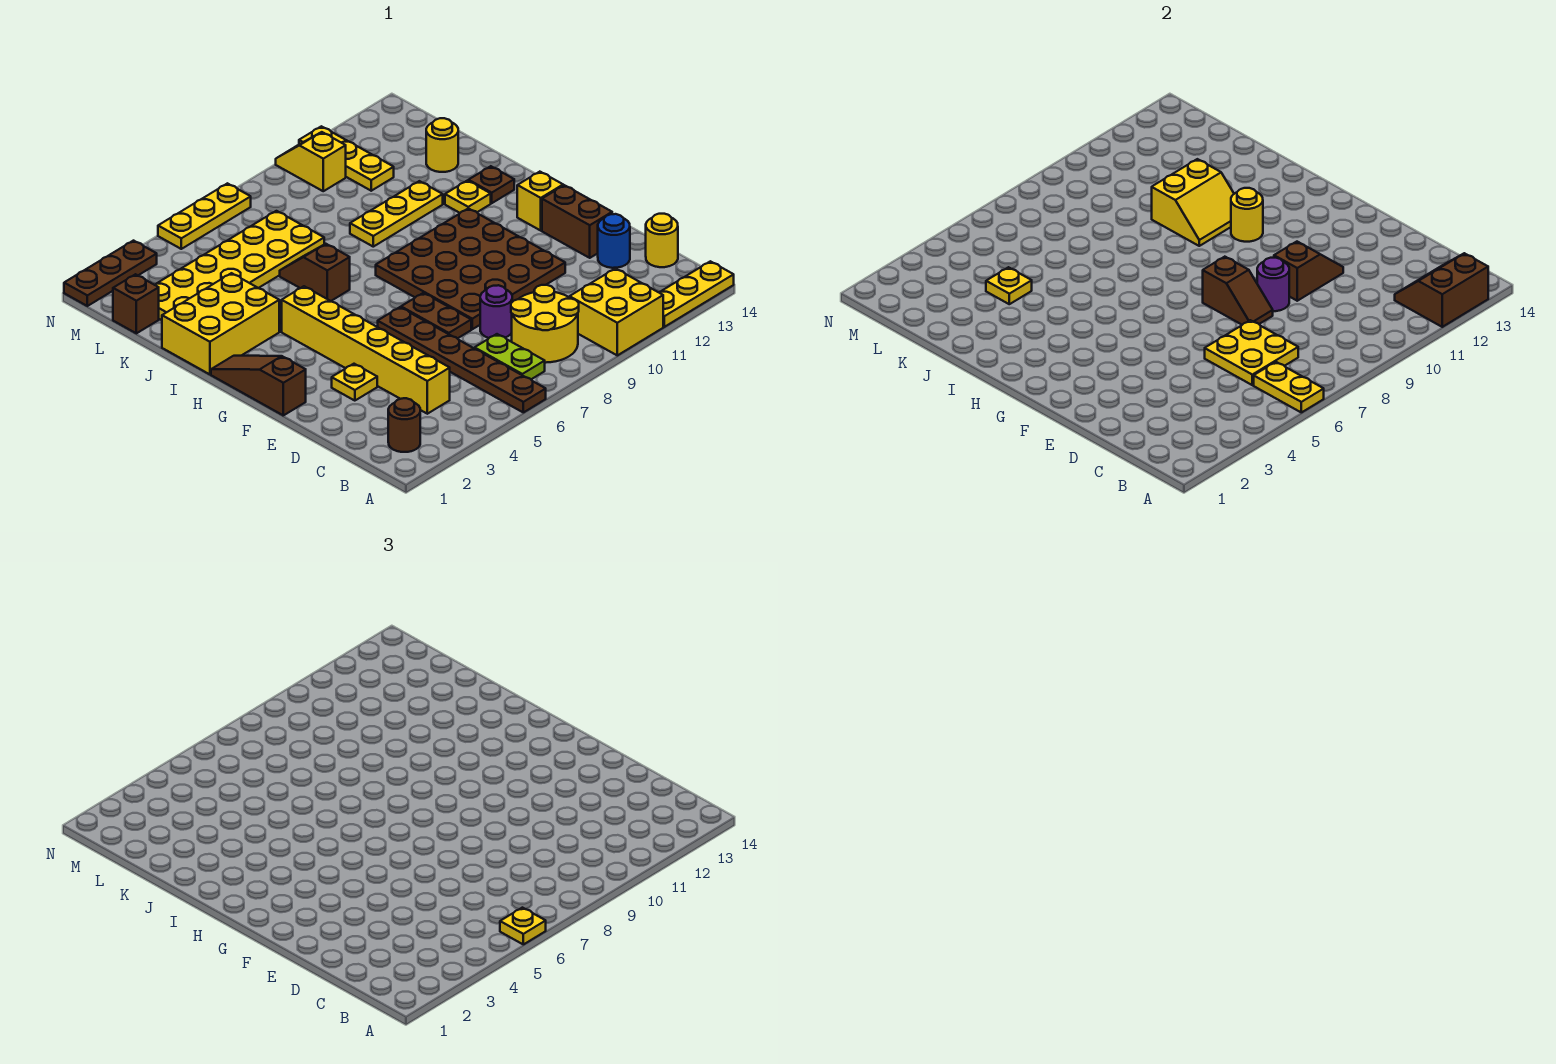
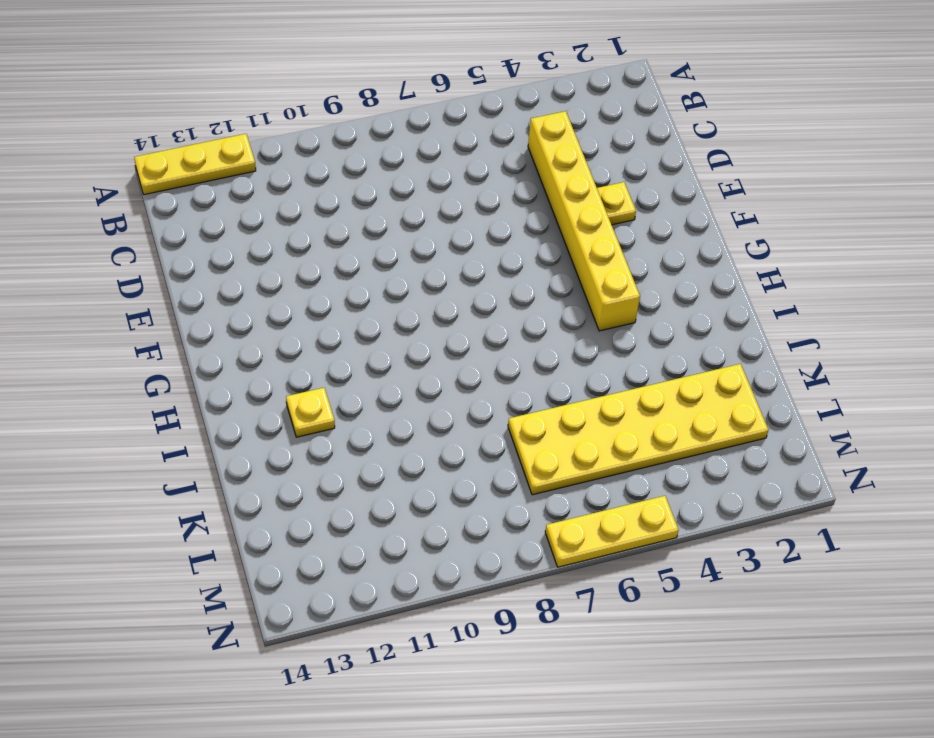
none -> brown plate A6:F6 level 1
none -> yellow brick A10:B11 level 1
none -> brown round brick B2 level 1
none -> lime plate B7:C7 level 1

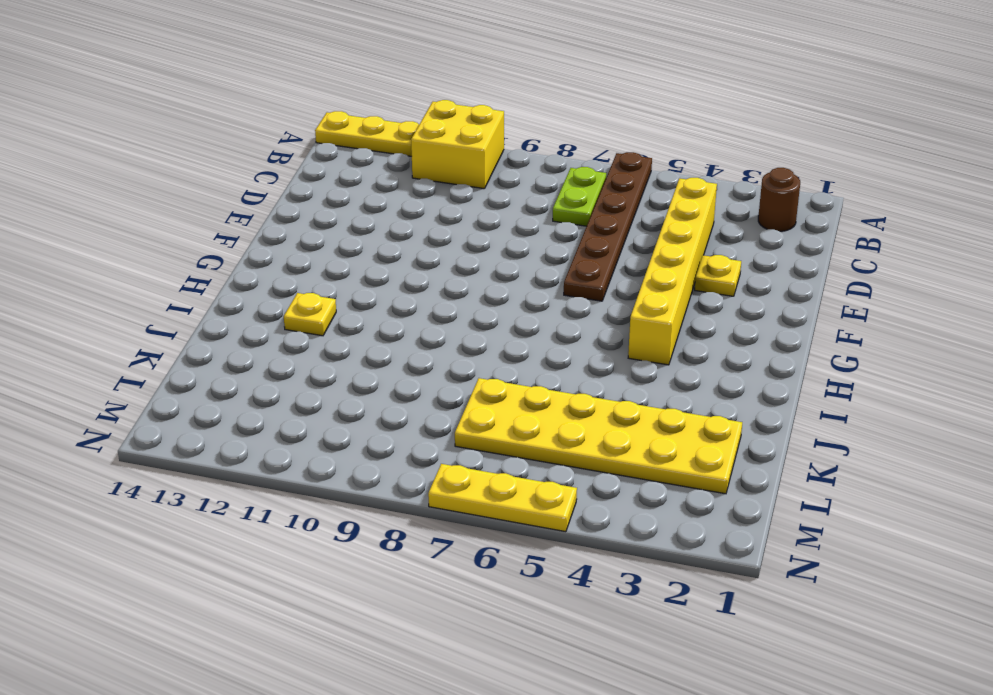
none -> yellow round brick B8:C9 level 1
none -> yellow round brick C14 level 1
none -> purple round brick D8 level 1
none -> blue round brick D13 level 1

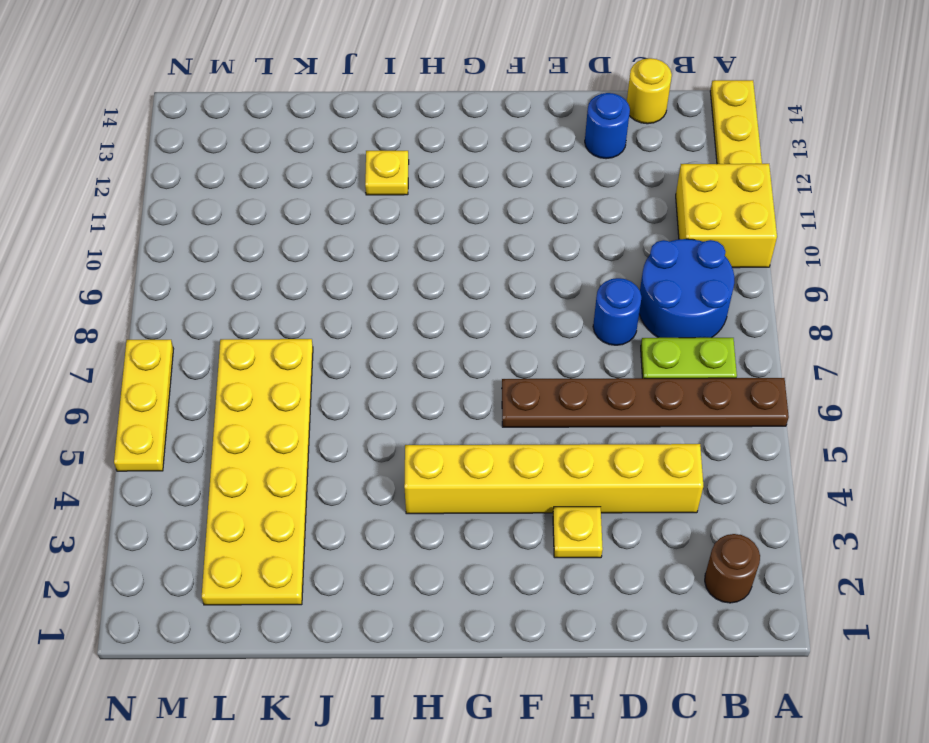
blue round brick B8:C9 level 1 -> yellow round brick B8:C9 level 1
blue round brick D8 level 1 -> purple round brick D8 level 1
none -> brown plate E7:F7 level 1
none -> brown plate E8:H11 level 1
none -> brown brick E13:F13 level 1
none -> brown slope F1:H1 level 1 top F

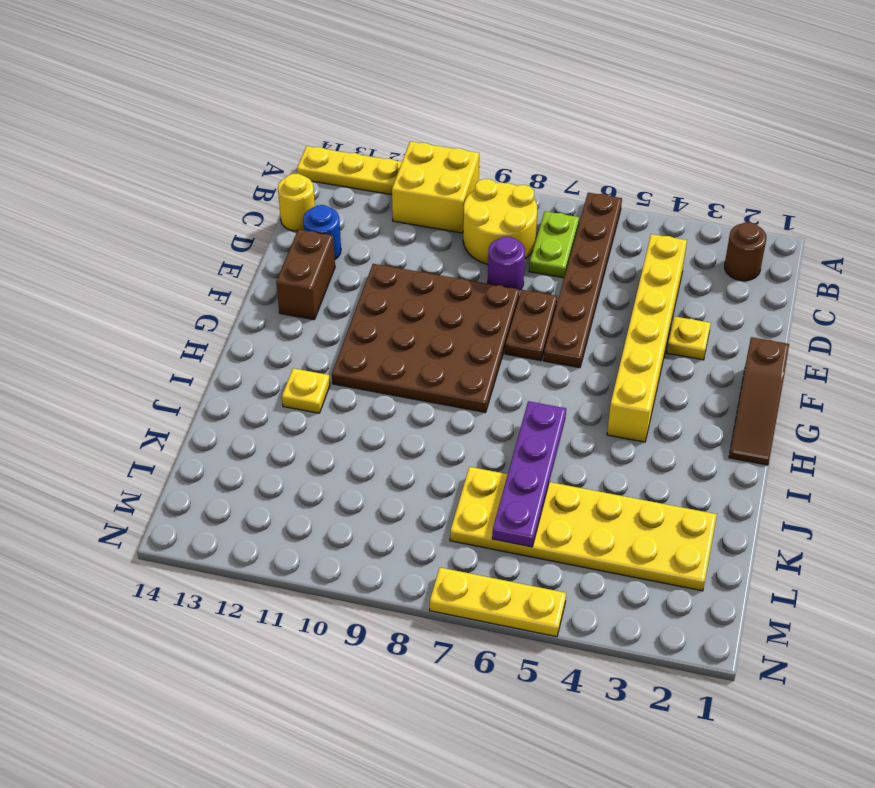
purple plate I6:L6 level 2 -> none
none -> yellow brick G13 level 1
none -> yellow brick I1:J3 level 1
none -> brown slope I6:J6 level 1 top I
none -> brown plate I13 level 1

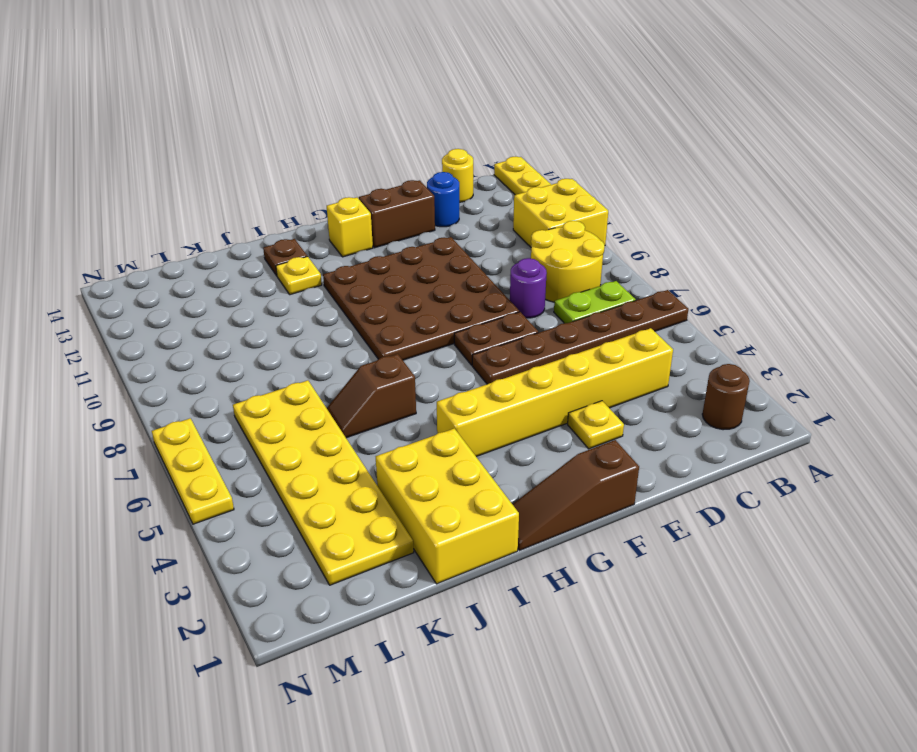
none -> yellow plate J9:J11 level 1
none -> yellow round brick K13 level 1
none -> brown brick L1 level 1
none -> yellow plate L11:N11 level 1

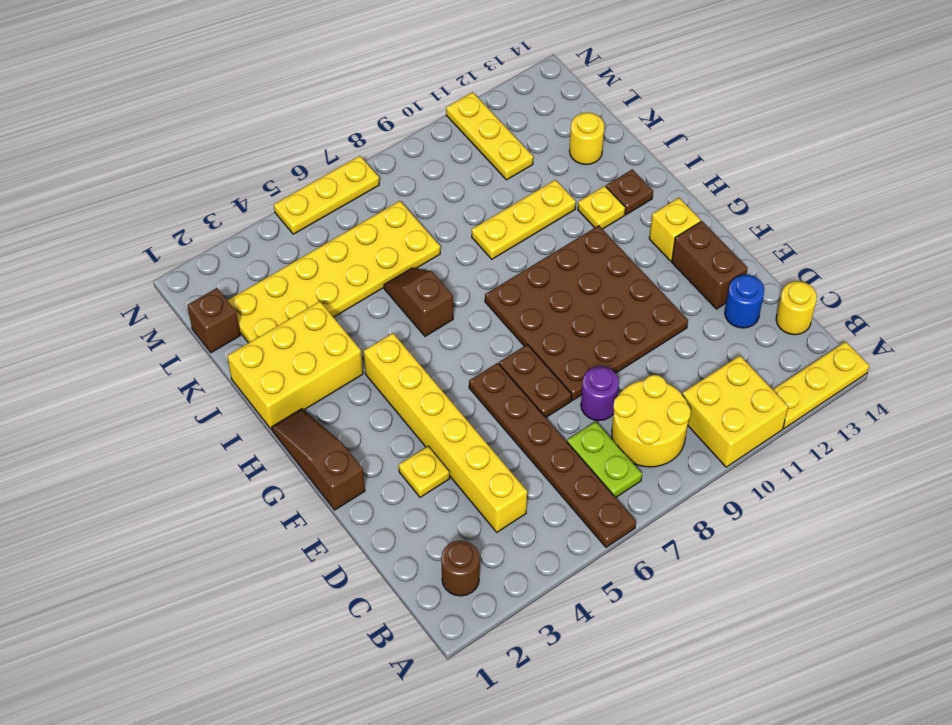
none -> yellow slope M10:N10 level 1 top M
none -> brown plate N1:N3 level 1
none -> yellow plate A6:B6 level 2
none -> brown slope A12:B13 level 2 top A

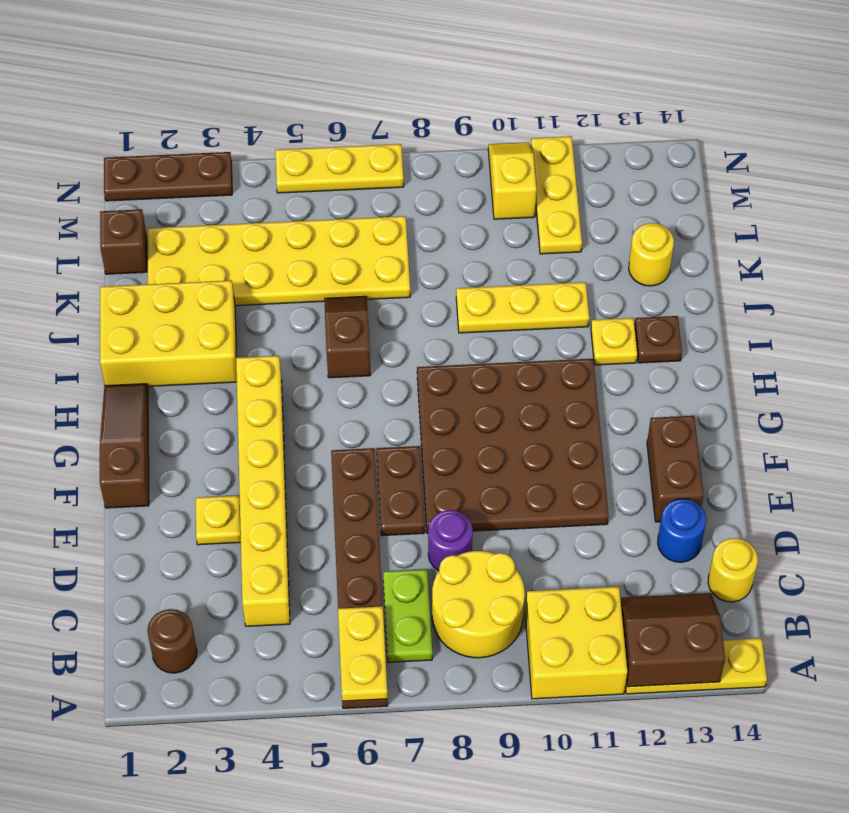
none -> yellow brick G13 level 1
none -> yellow plate C6:D7 level 2
none -> brown slope E8:F8 level 2 top F
none -> purple round brick E9 level 2

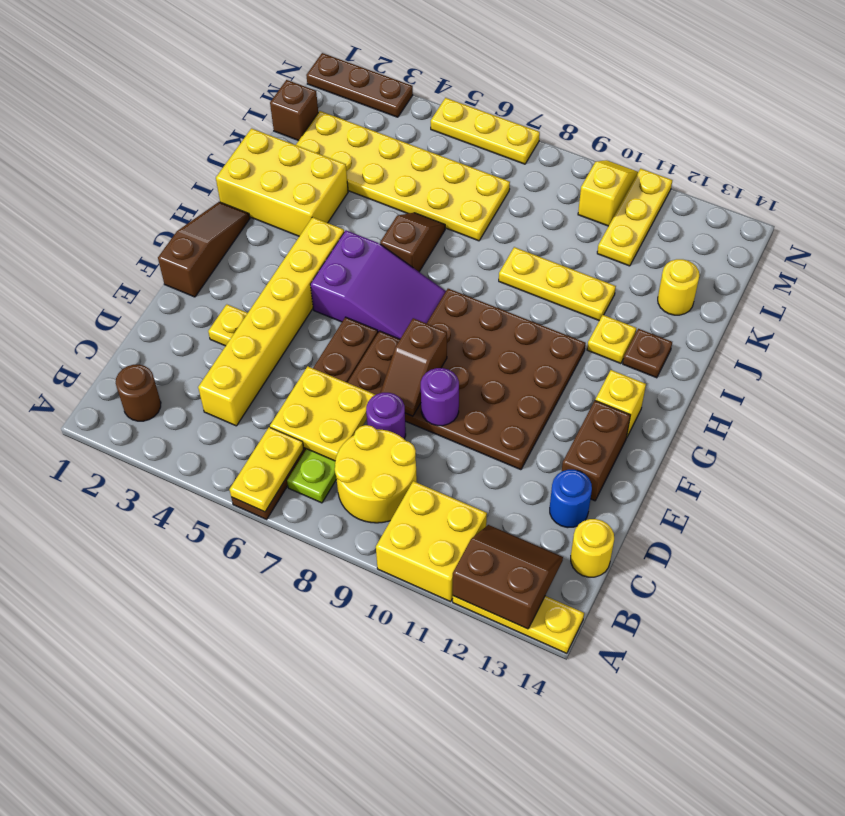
purple slope G5:H7 level 1 top 5 -> none
none -> brown slope E10:E11 level 2 top 10
none -> yellow round brick H11 level 2
none -> yellow slope I10:J11 level 2 top J
none -> yellow plate K4 level 2

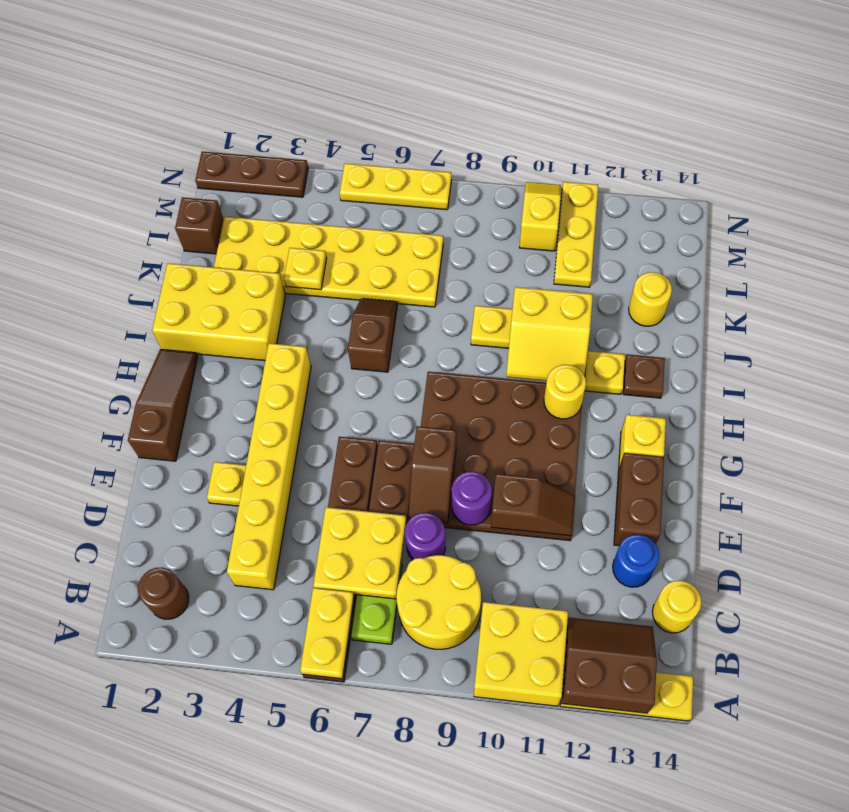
none -> yellow plate A6 level 3

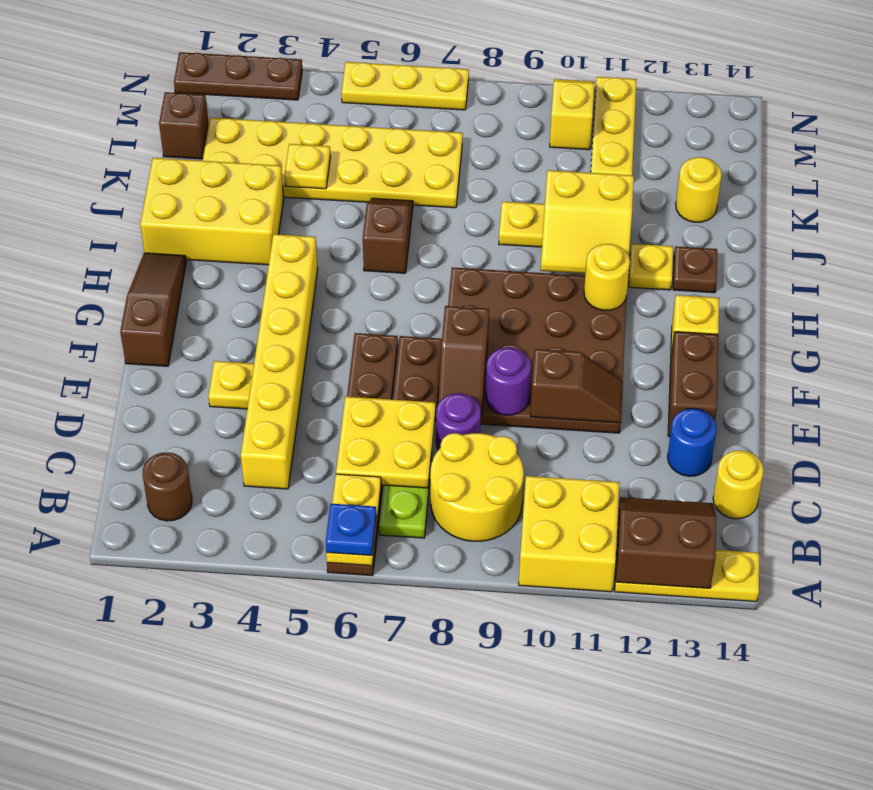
blue plate A6 level 3 -> yellow plate A6 level 3

